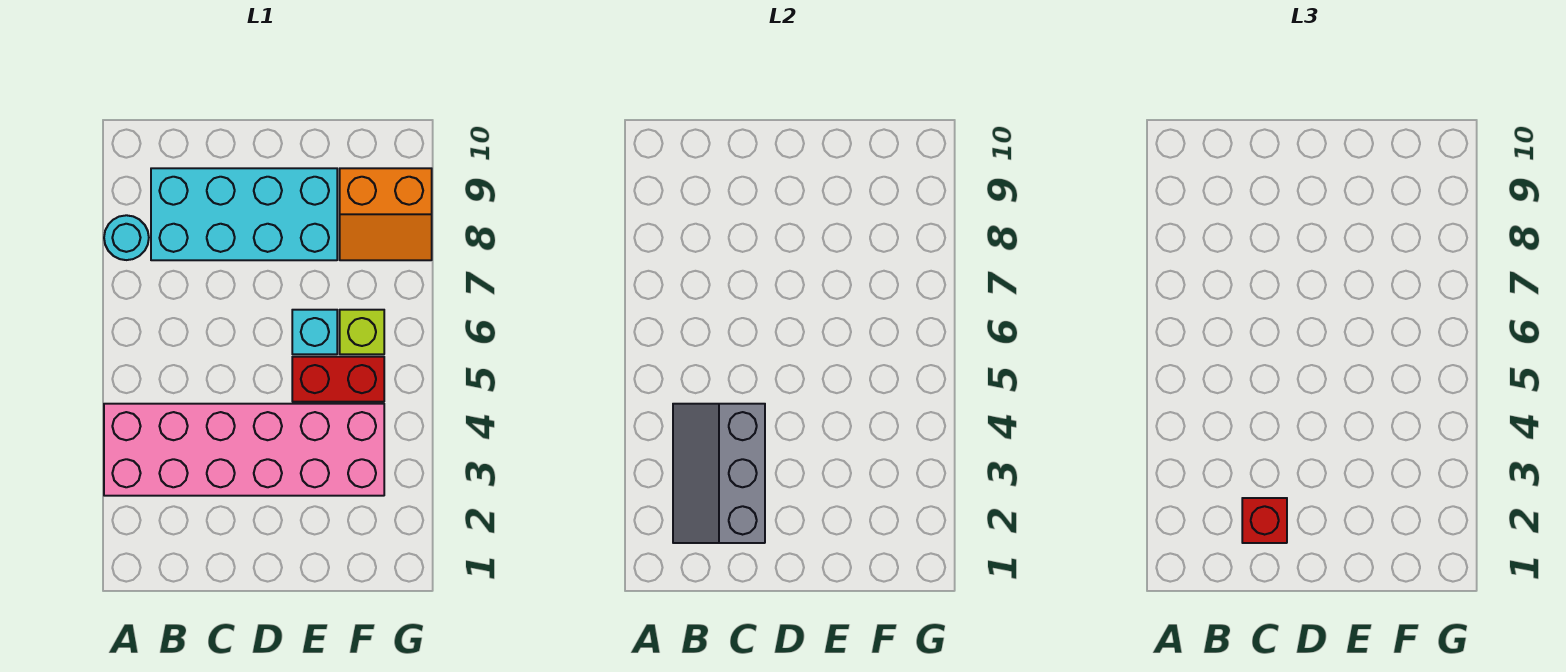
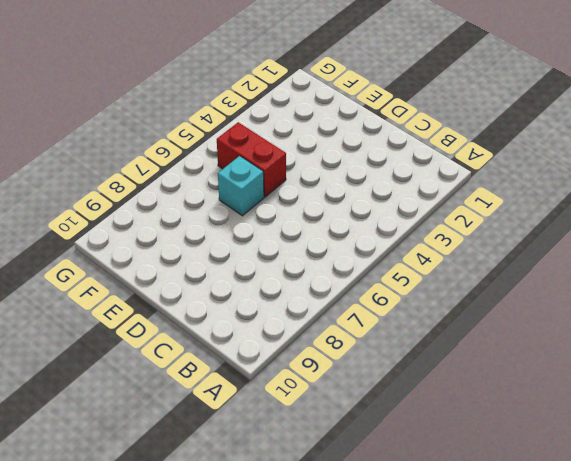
none -> pink brick A3:F4 level 1
none -> cyan round brick A8 level 1

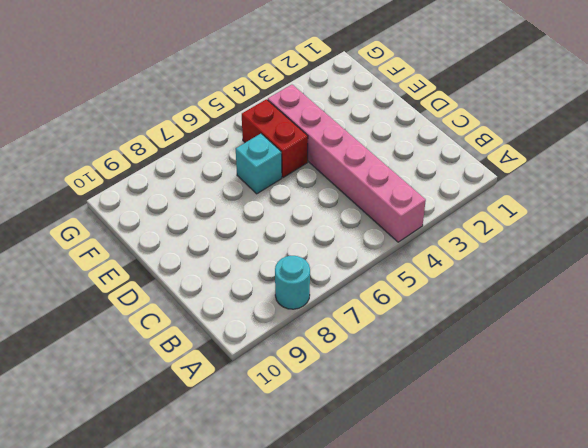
pink brick A4:F4 level 1 -> pink brick A3:F4 level 1
none -> cyan brick B8:E9 level 1
none -> lime brick F6 level 1

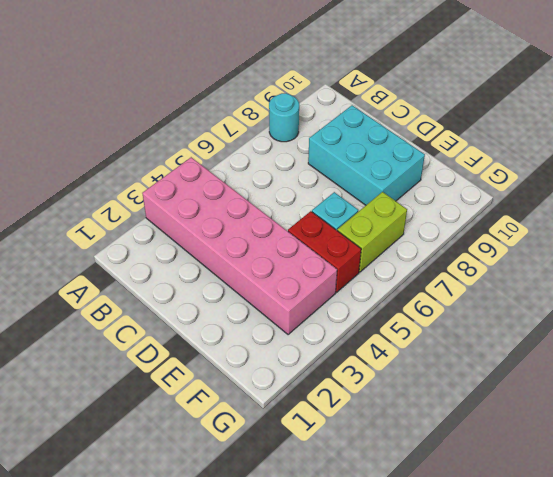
cyan brick C8:E9 level 1 -> cyan brick B8:E9 level 1
lime brick F6:F7 level 1 -> lime brick F6 level 1
none -> orange slope F8:G9 level 1 top 9
none -> grey slope B2:C4 level 2 top C

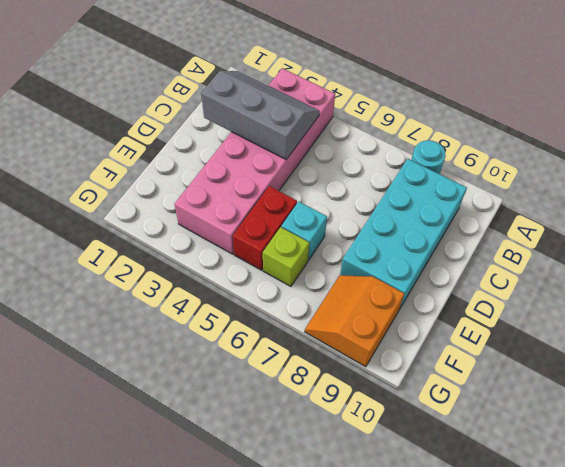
none -> red brick C2 level 3

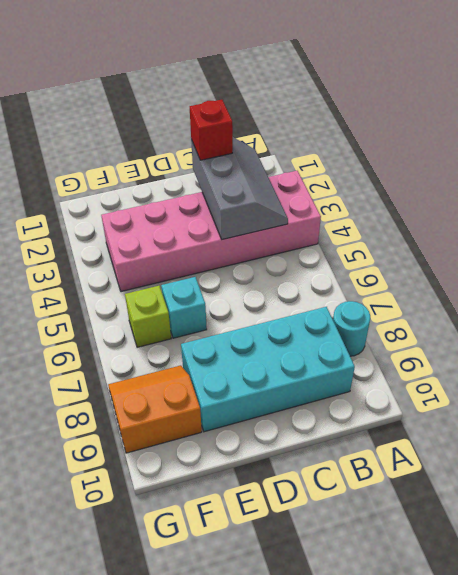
none -> red brick E5:F5 level 1

